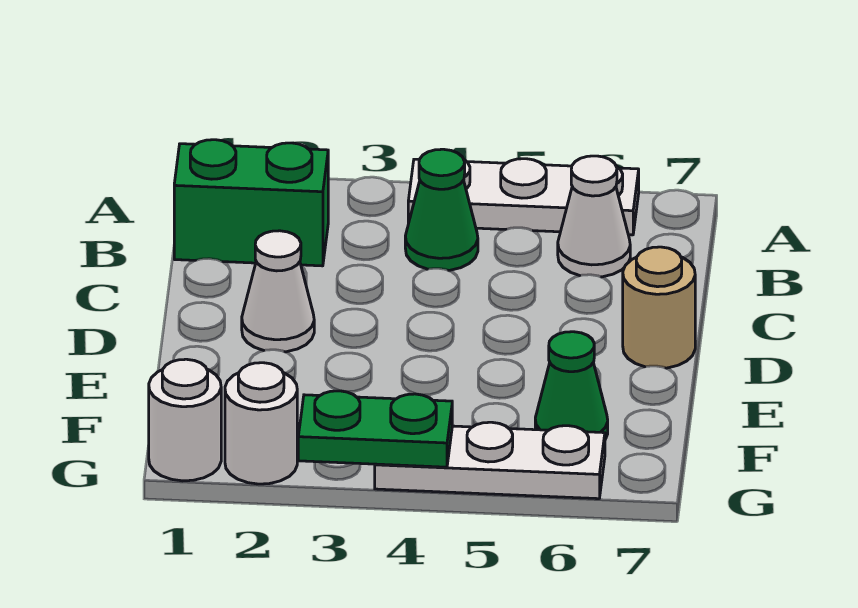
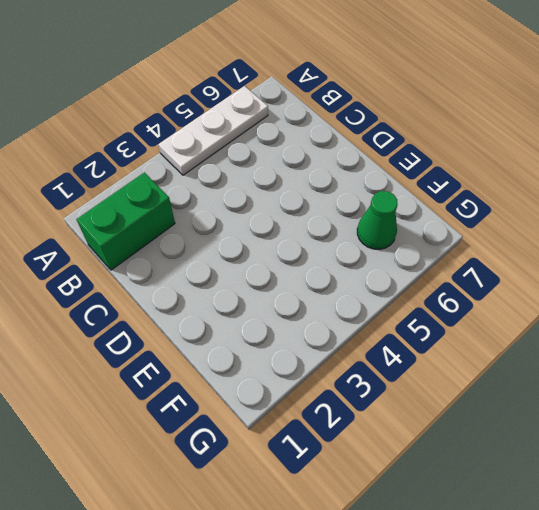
none -> green cone B4 level 1
none -> white cone B6 level 1

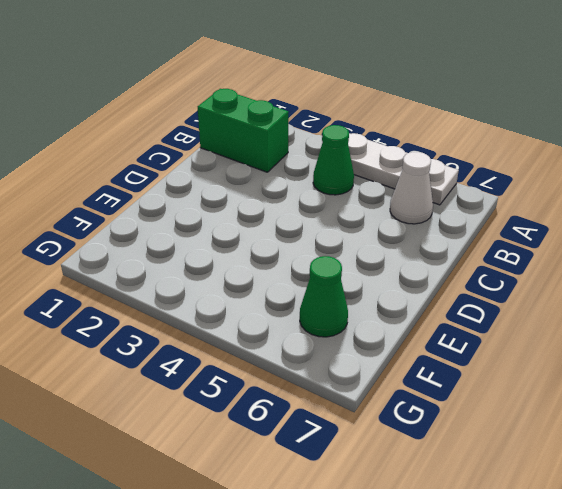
none -> white cone D2 level 1
none -> tan round brick D7 level 1

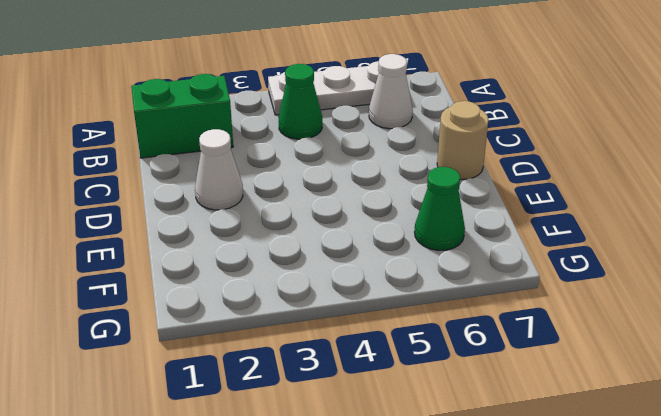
none -> white round brick G1 level 1
none -> white round brick G2 level 1

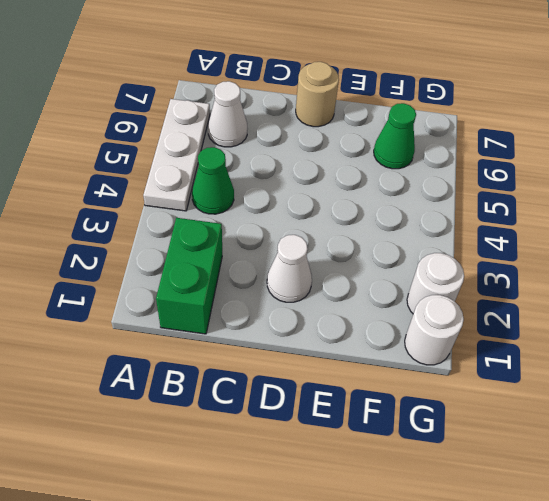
none -> white plate G4:G6 level 1
none -> green plate G3:G4 level 2

